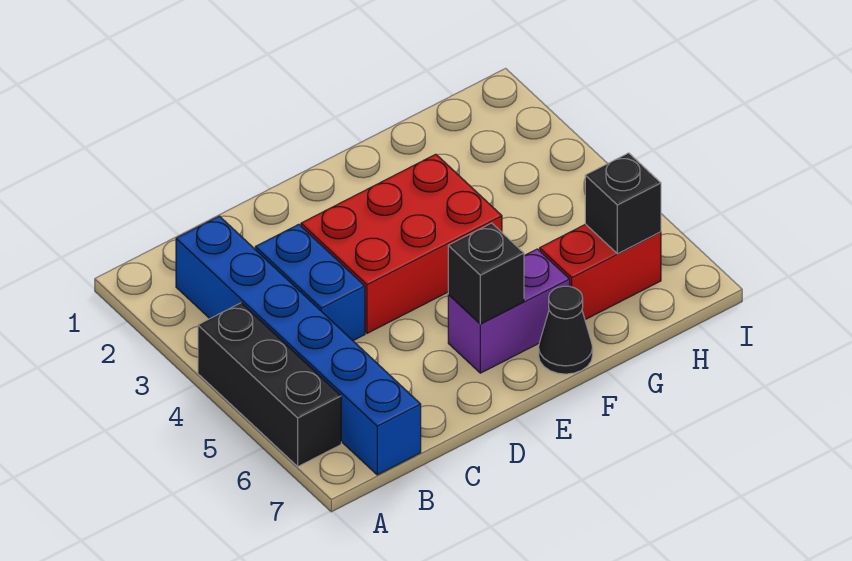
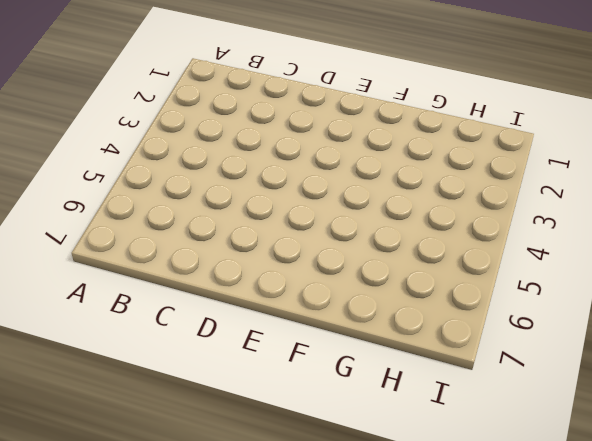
none -> black brick A4:A6 level 1
none -> blue brick B2:B7 level 1

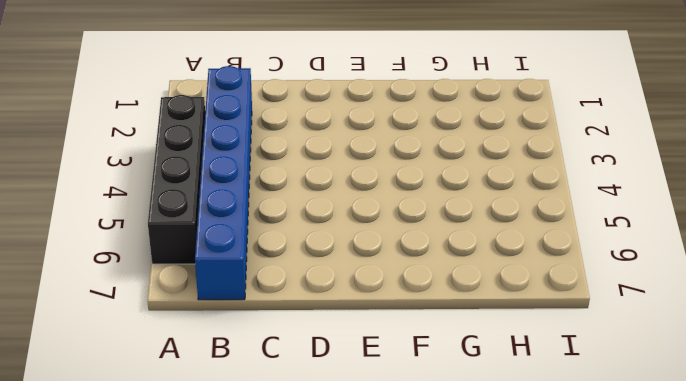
black brick A3:A6 level 1 -> black brick A4:A6 level 1
none -> blue brick C3:C4 level 1
none -> red brick D3:F4 level 1

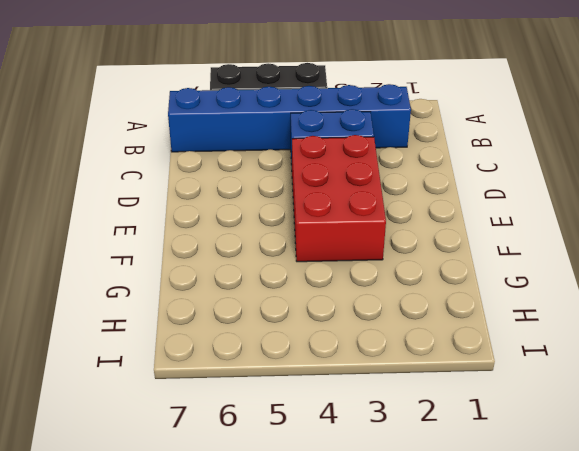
none -> purple brick E6:F6 level 1
none -> black cone F7 level 1

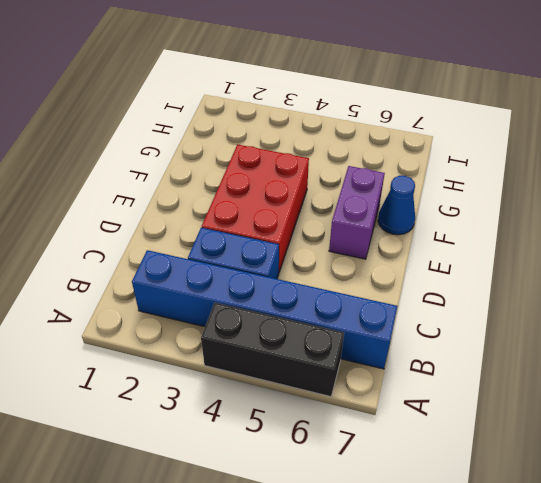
blue cone F7 level 1 -> black cone F7 level 1
none -> red brick G6:H6 level 1
none -> black brick E6 level 2

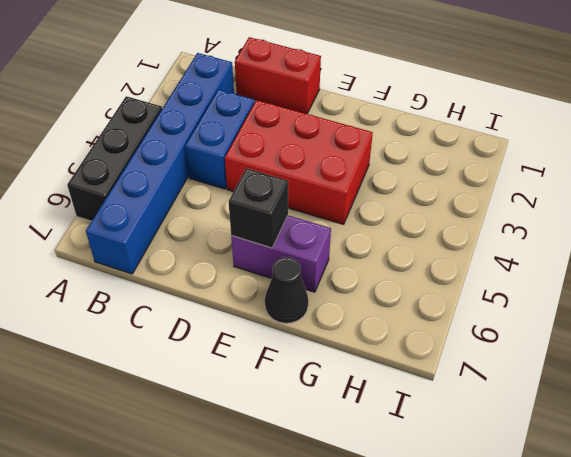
red brick C1:D1 level 1 -> red brick G6:H6 level 1
none -> black brick H6 level 2

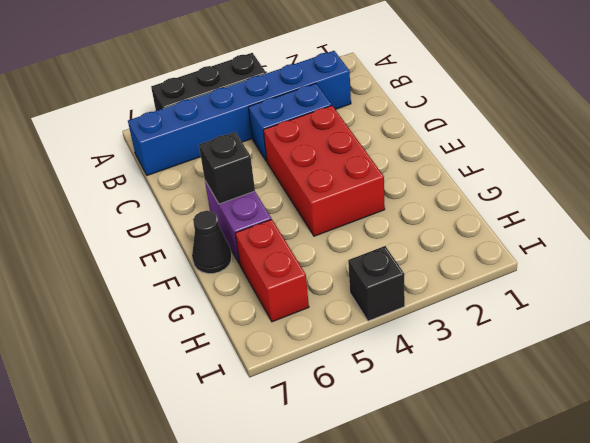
black brick I4 level 1 -> black brick H6 level 2

